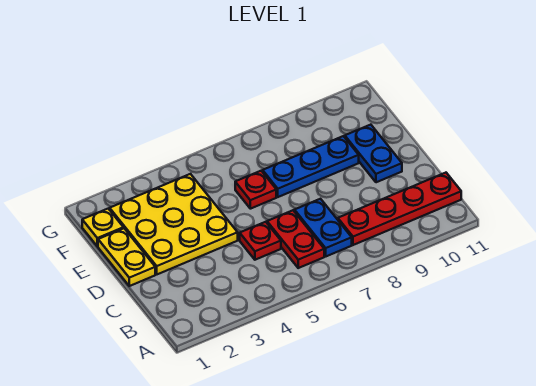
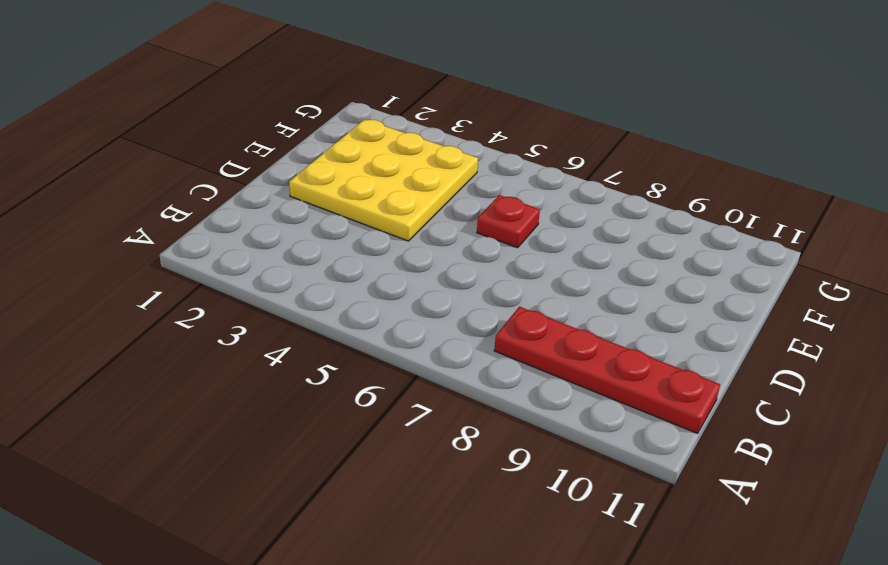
none -> red plate B6:C6 level 1
none -> blue plate B7:C7 level 1

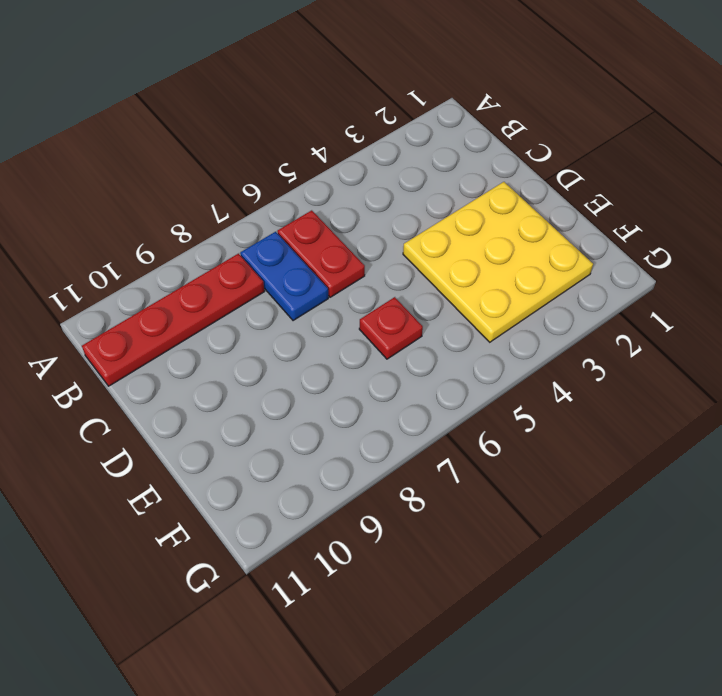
none -> red plate C5 level 1
none -> yellow plate D1:E1 level 1

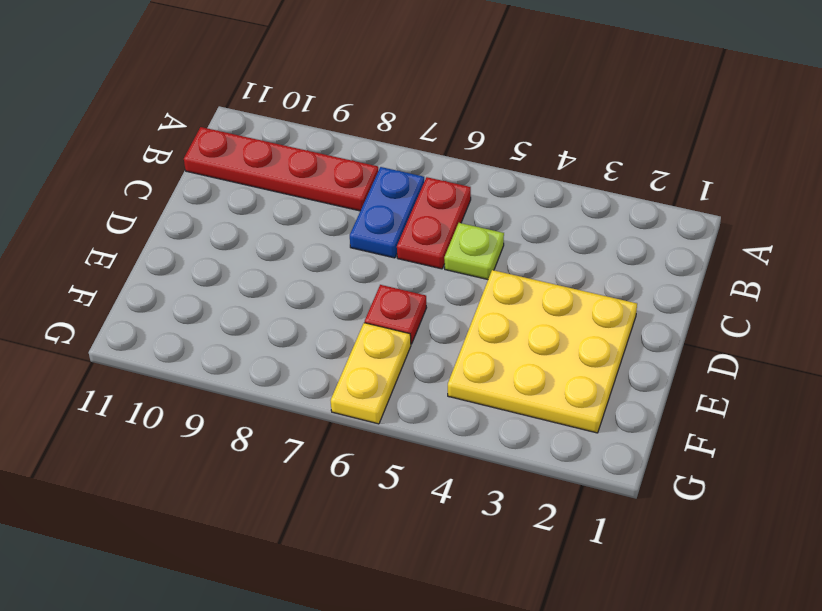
lime plate C5 level 1 -> red plate C5 level 1
yellow plate F6:G6 level 1 -> yellow plate D1:E1 level 1
none -> blue plate D10:E10 level 1
none -> blue plate E7:E9 level 1

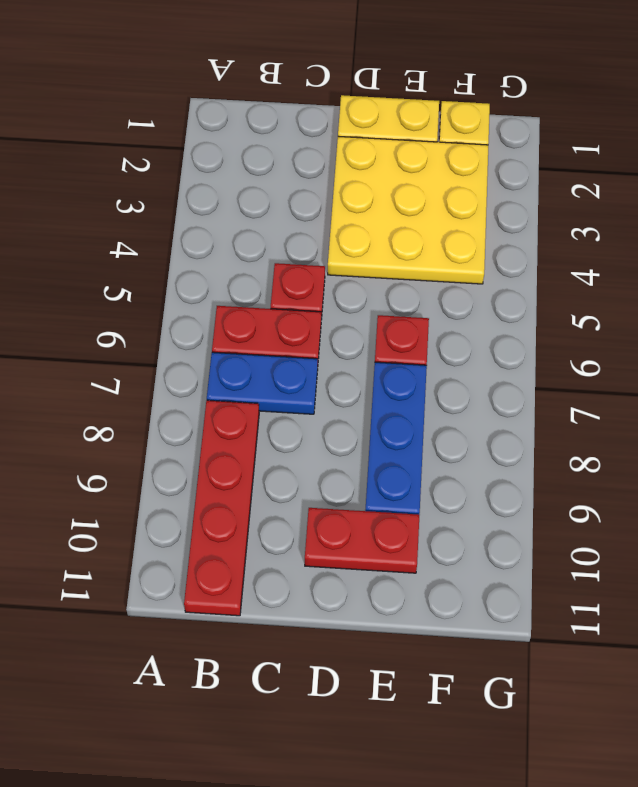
red plate D10:E10 level 1 -> blue plate D10:E10 level 1

